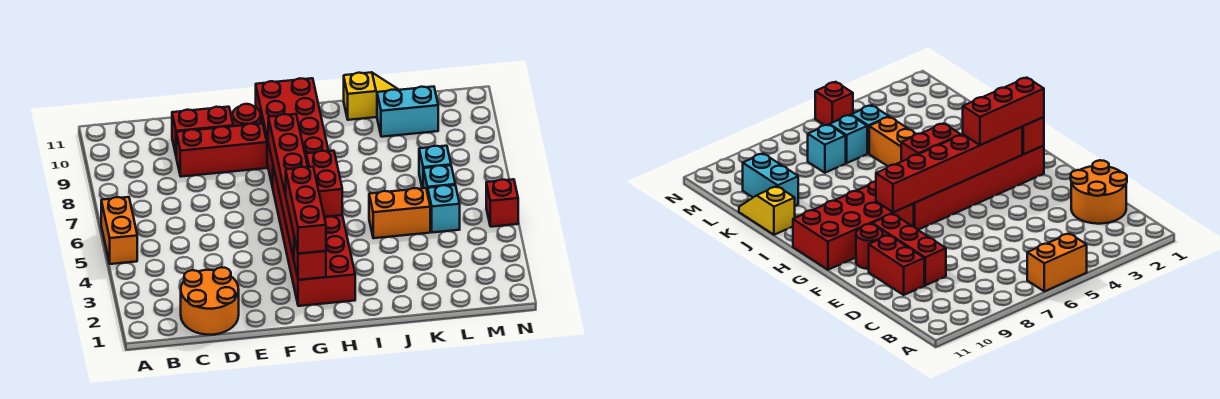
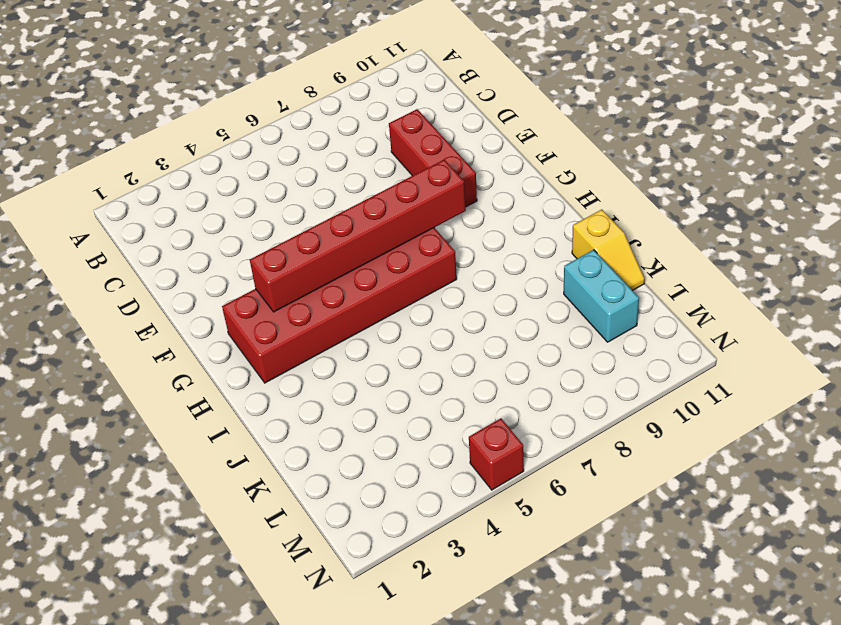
none -> orange brick A5:A6 level 1
none -> orange round brick C1:D2 level 1
none -> red brick D10:E10 level 1

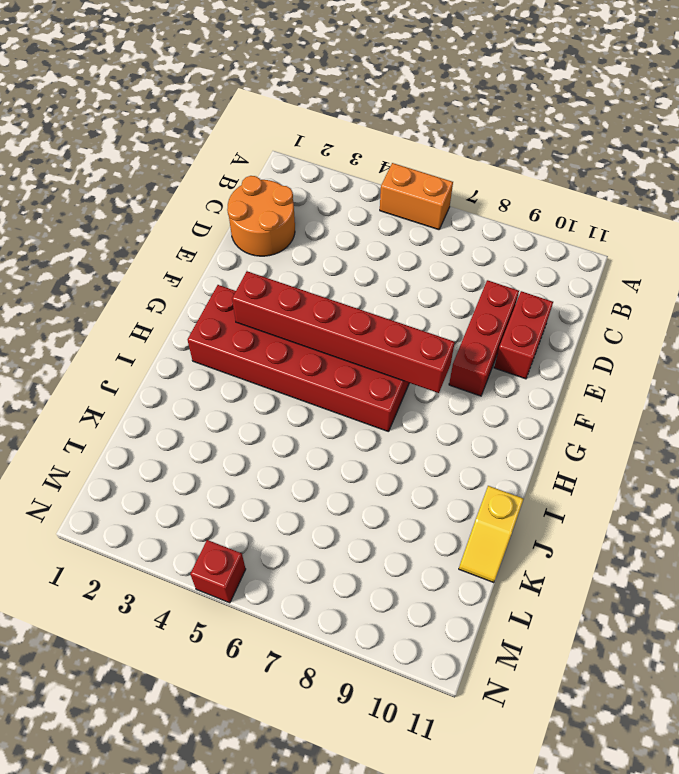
none -> red round brick F10 level 1
none -> red brick G8:H11 level 1
none -> orange brick J5:K5 level 1

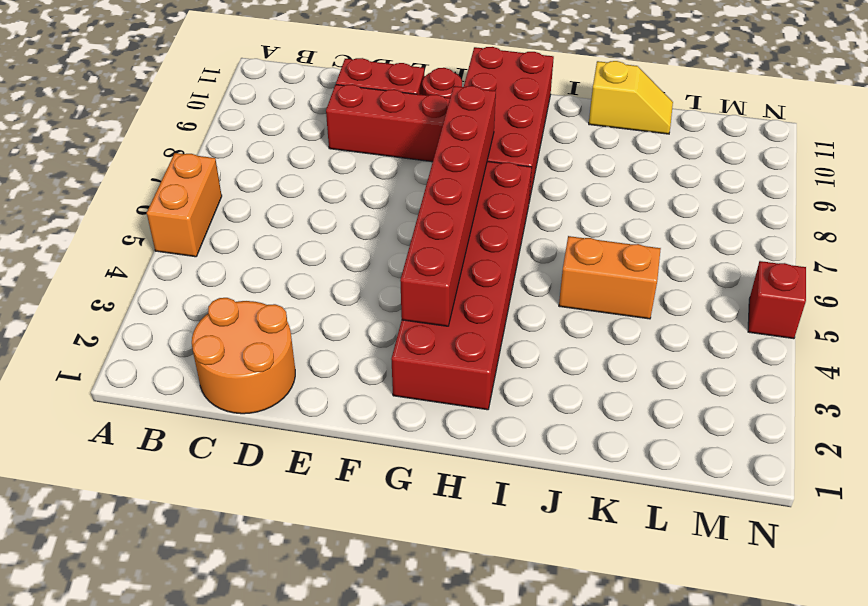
none -> cyan brick K10:L10 level 1
none -> cyan brick L5 level 1
none -> cyan brick L6 level 1

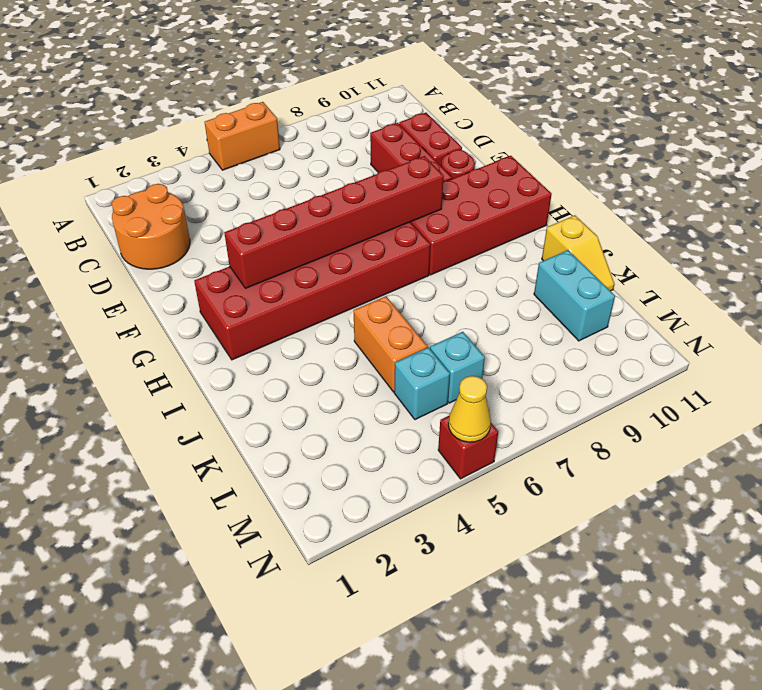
yellow cone N5 level 2 -> none
none -> cyan brick L7 level 1
none -> red brick G2 level 2
none -> red brick H5:H6 level 2

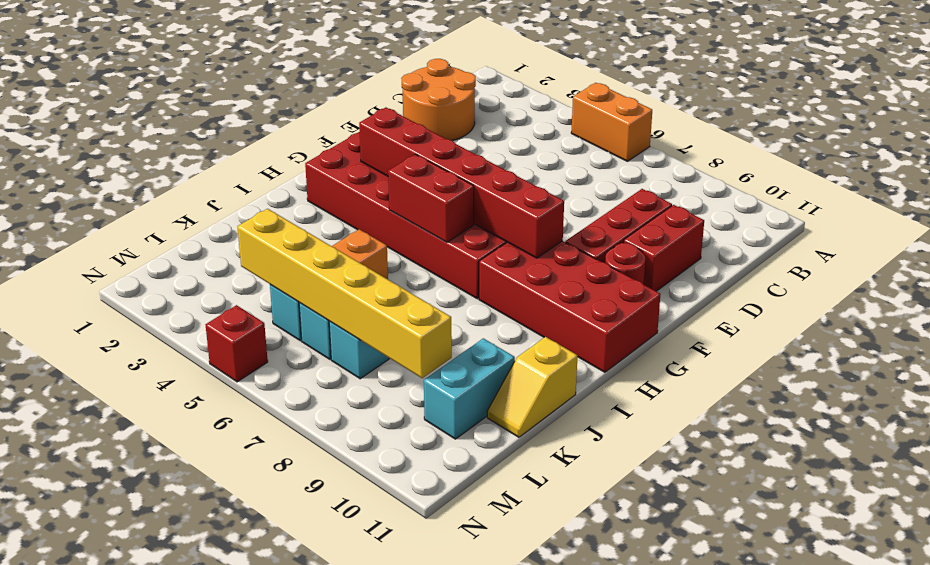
yellow brick L4:L9 level 2 -> none
none -> red brick G2 level 2
none -> red brick G2:G4 level 3

